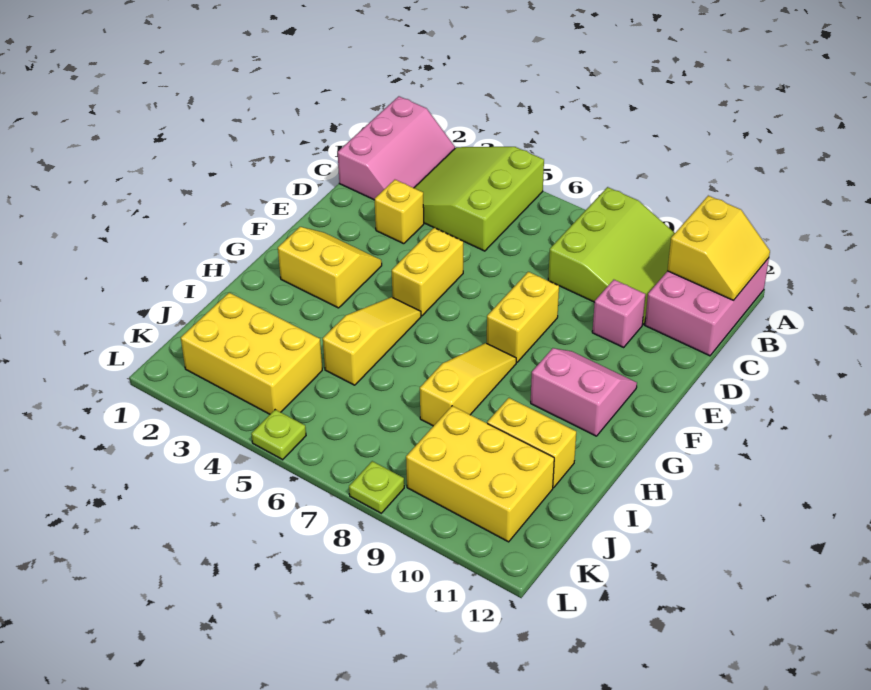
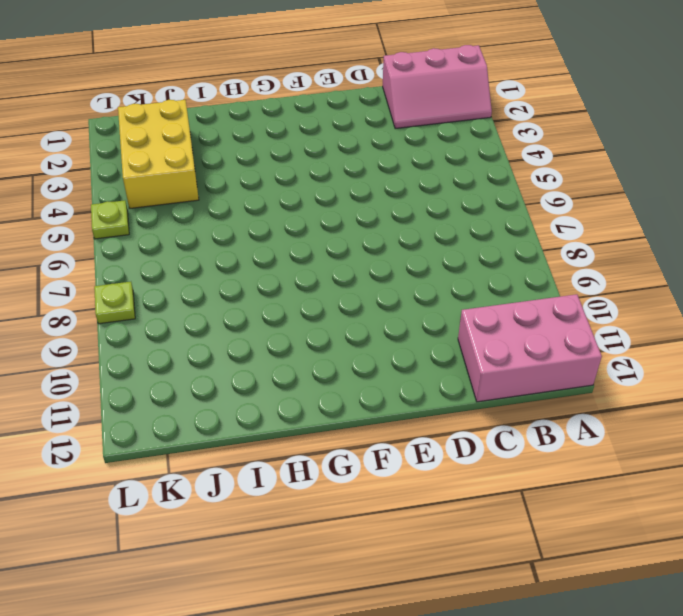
none -> lime slope A3:C5 level 1 top 5
none -> lime slope A8:C10 level 1 top 8
none -> yellow brick D3 level 1

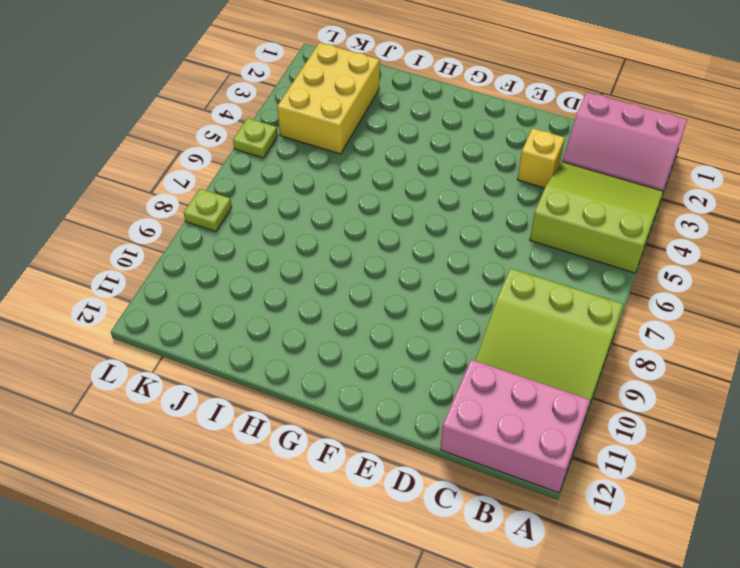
none -> pink brick D10 level 1
none -> yellow brick E5:F5 level 1
none -> yellow brick E8:F8 level 1

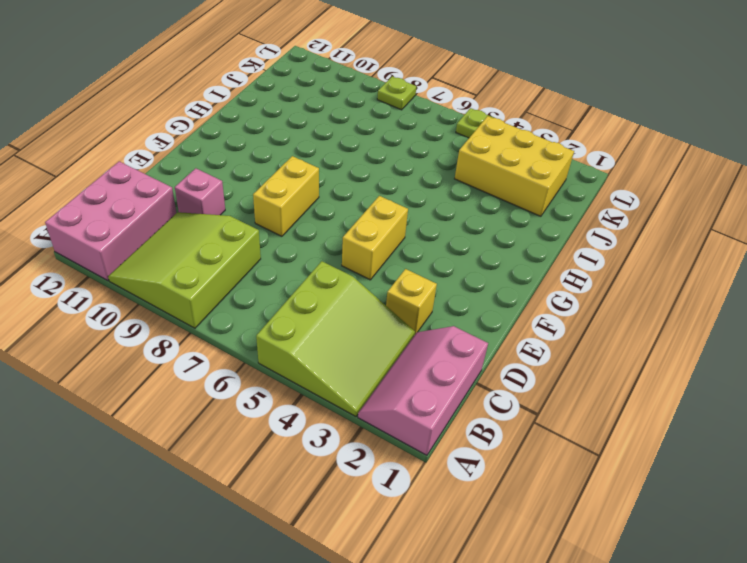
none -> yellow slope F2:G3 level 1 top G
none -> pink slope F10:G11 level 1 top G
none -> yellow slope G5:I5 level 1 top I

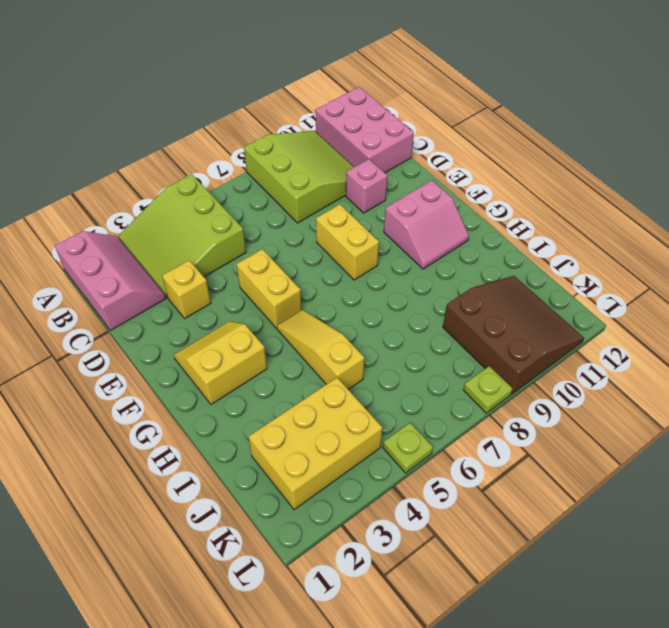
pink slope F10:G11 level 1 top F -> pink slope F10:G11 level 1 top G
brown slope J9:L11 level 1 top 9 -> yellow brick J9:K11 level 1
none -> yellow slope G8:I8 level 1 top I
none -> yellow brick I10:I11 level 1
none -> yellow slope A11:B12 level 2 top 11

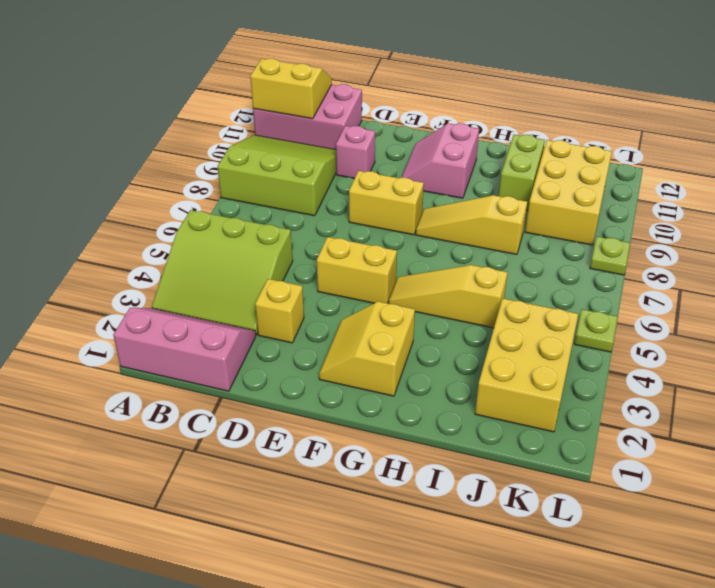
lime brick I10:I11 level 1 -> yellow brick I10:I11 level 1

